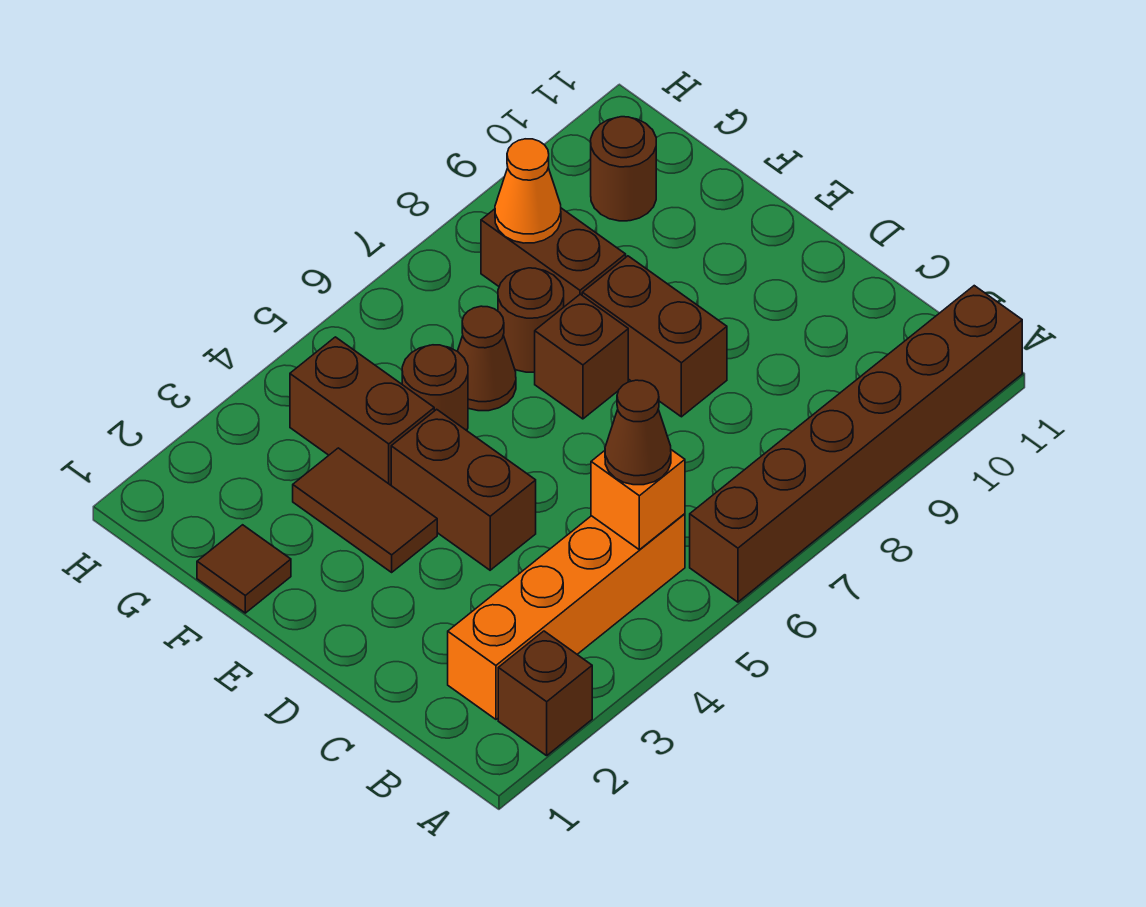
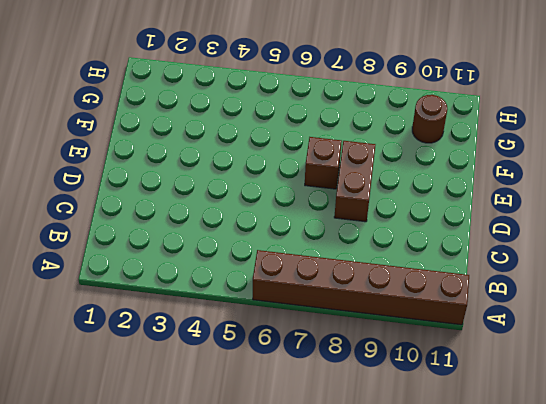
none -> brown brick A2 level 1
none -> orange brick B2:B5 level 1
none -> brown brick D4:E4 level 1

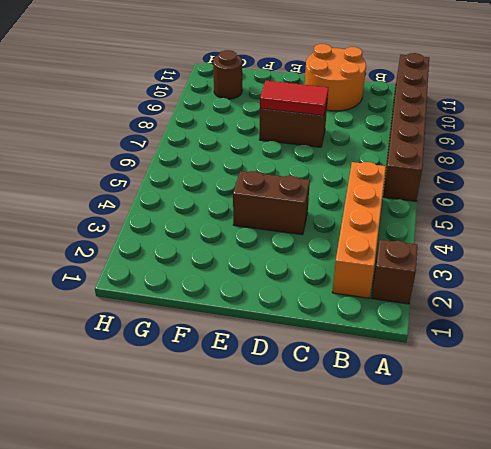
orange round brick C10:D11 level 1 -> none
red tile D8:E8 level 2 -> none
none -> brown tile E3:F3 level 1
none -> brown brick E7 level 1
none -> brown tile F1 level 1

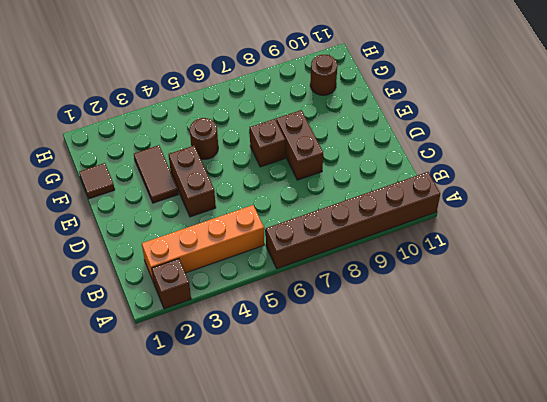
none -> brown brick F4:G4 level 1
none -> brown cone F6 level 1
none -> brown round brick F7 level 1

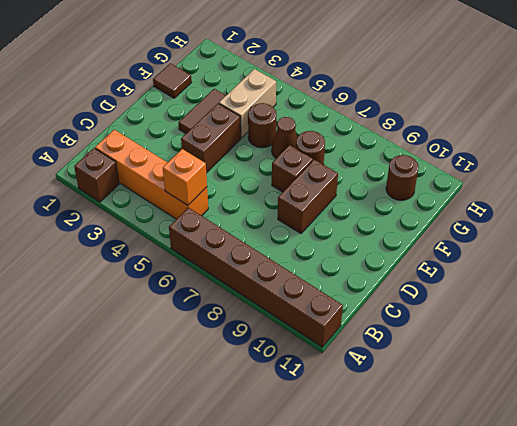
tan brick F4:G4 level 1 -> brown brick F4:G4 level 1
none -> brown brick F8:G8 level 1
none -> orange cone G8 level 2
none -> brown cone B5 level 3

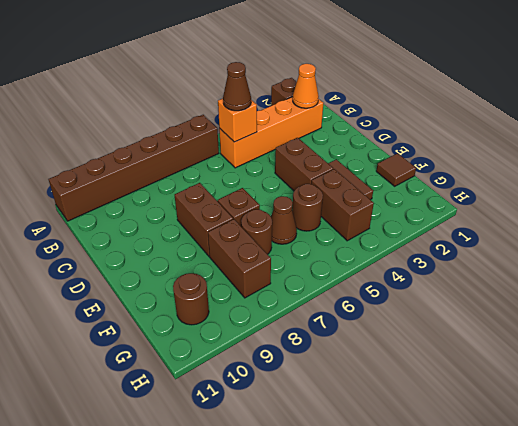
orange cone B2 level 2 -> orange cone G8 level 2

